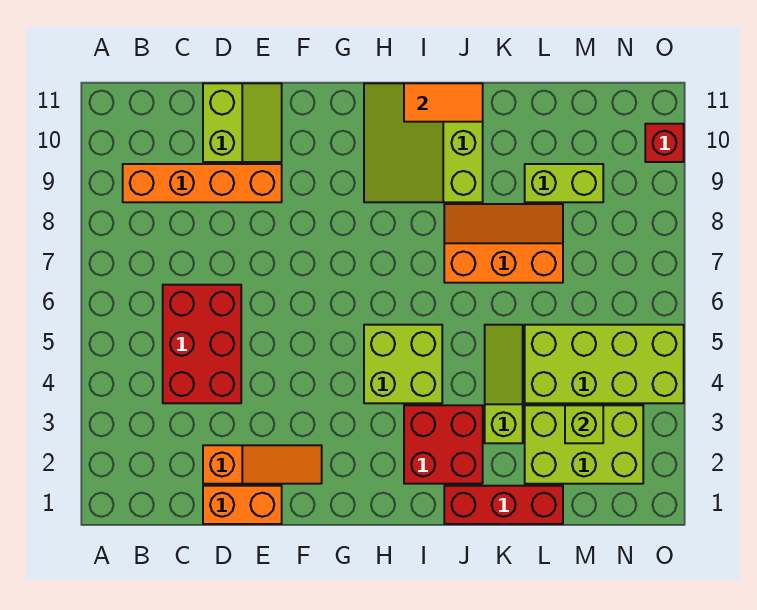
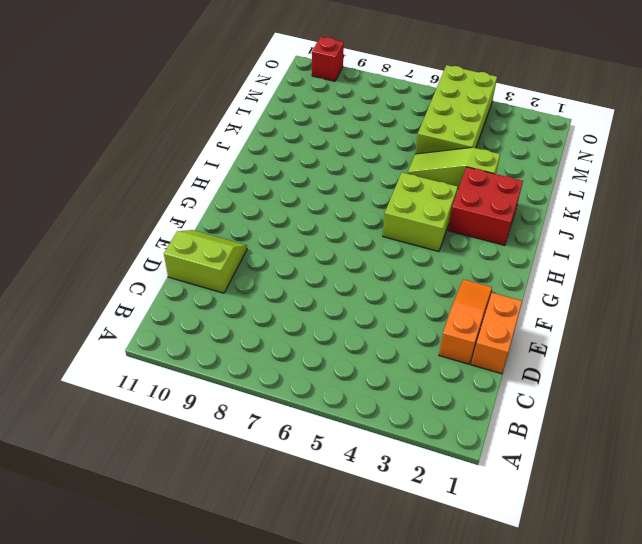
none -> orange brick B9:E9 level 1
none -> red brick C4:D6 level 1
none -> lime slope H9:J11 level 1 top J

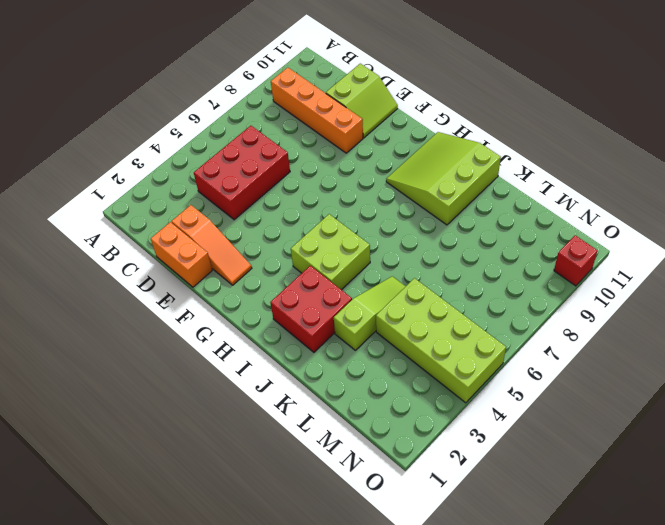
none -> red brick J1:L1 level 1
none -> orange slope J7:L8 level 1 top 7
none -> lime brick L2:N3 level 1

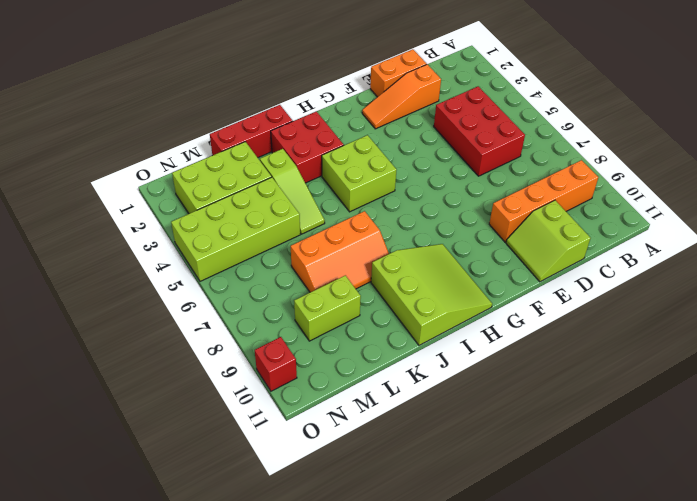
none -> orange tile I11:J11 level 2
none -> lime brick M3 level 2

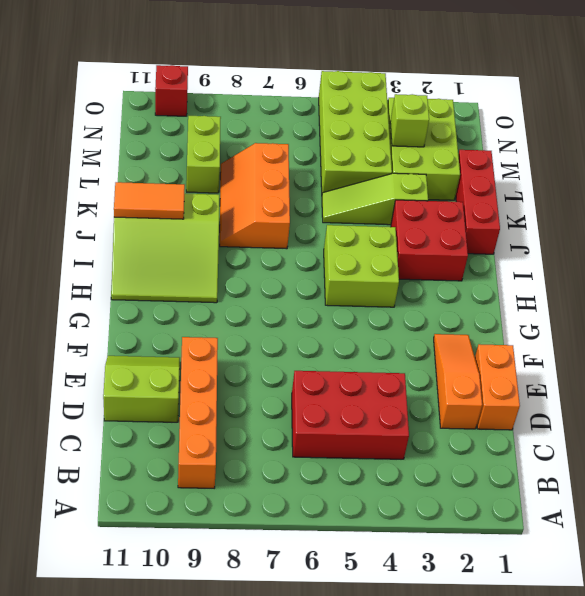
orange tile J10:J11 level 2 -> orange tile I11:J11 level 2

